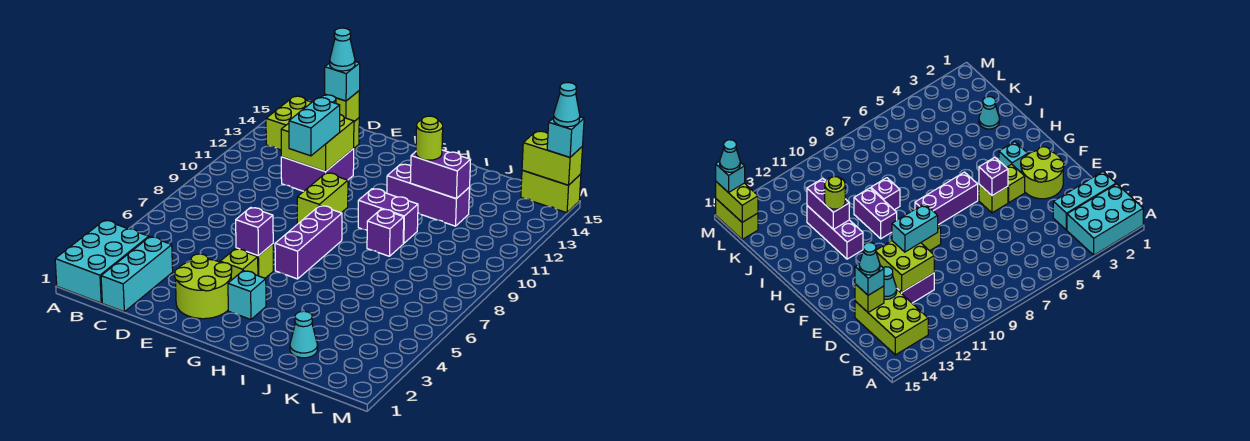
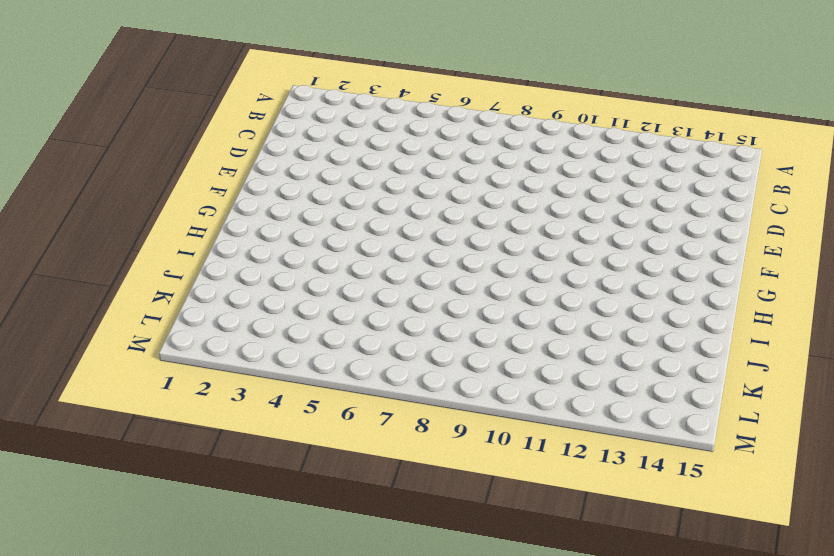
none -> cyan brick A1:B3 level 1
none -> lime brick B13:D14 level 1
none -> cyan brick C1:C3 level 1

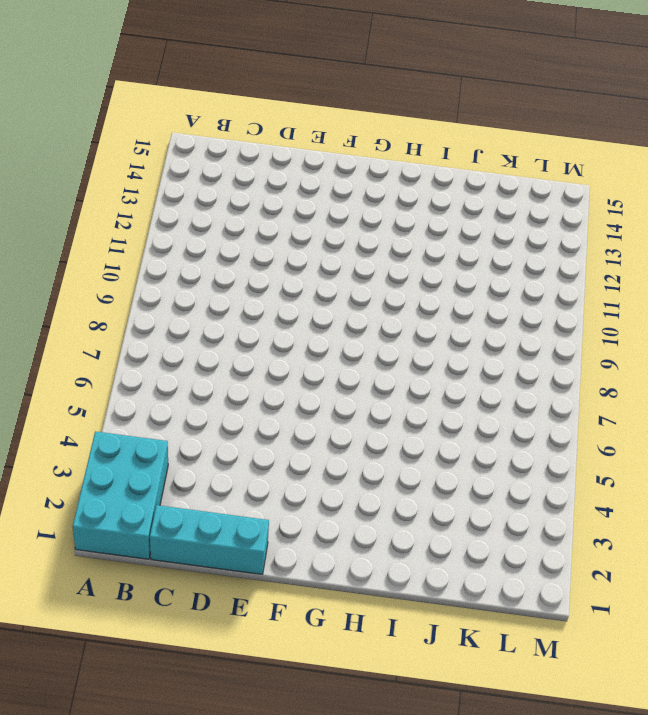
cyan brick C1:E1 level 1 -> cyan brick C1:C3 level 1
none -> lime brick B13:D14 level 1
none -> purple brick D11:E12 level 1
none -> lime round brick E2:F3 level 1

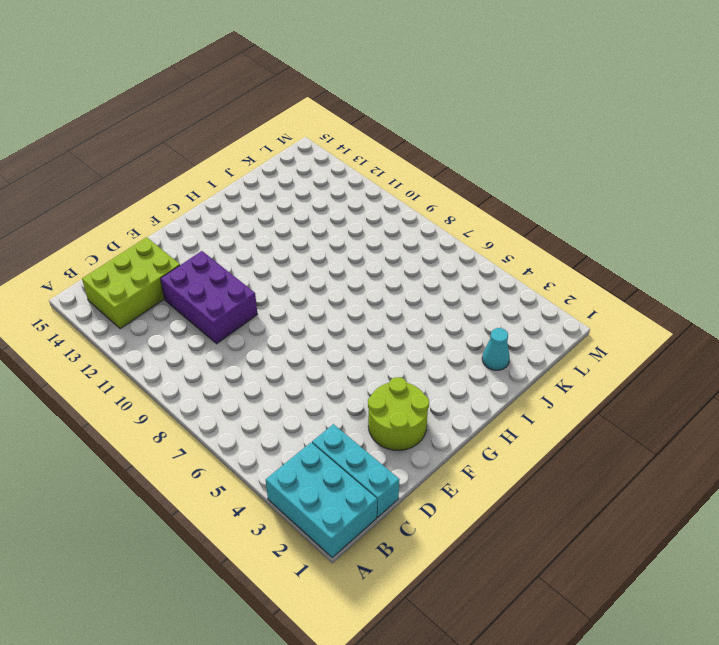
purple brick D10:E12 level 1 -> purple brick D11:E12 level 1
none -> lime brick F4 level 1
none -> lime brick F5 level 1
none -> lime brick F9:F10 level 1

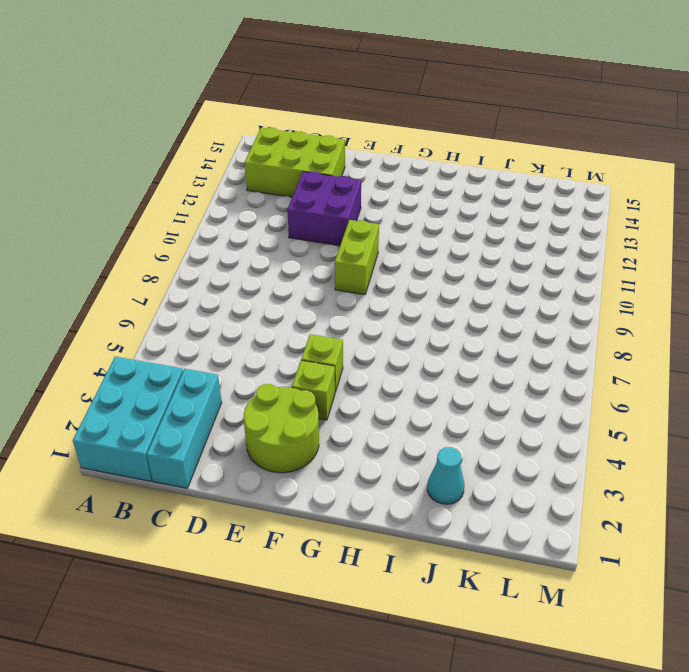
none -> cyan brick G3 level 1
none -> purple brick G6:G8 level 1
none -> purple brick H10:I10 level 1

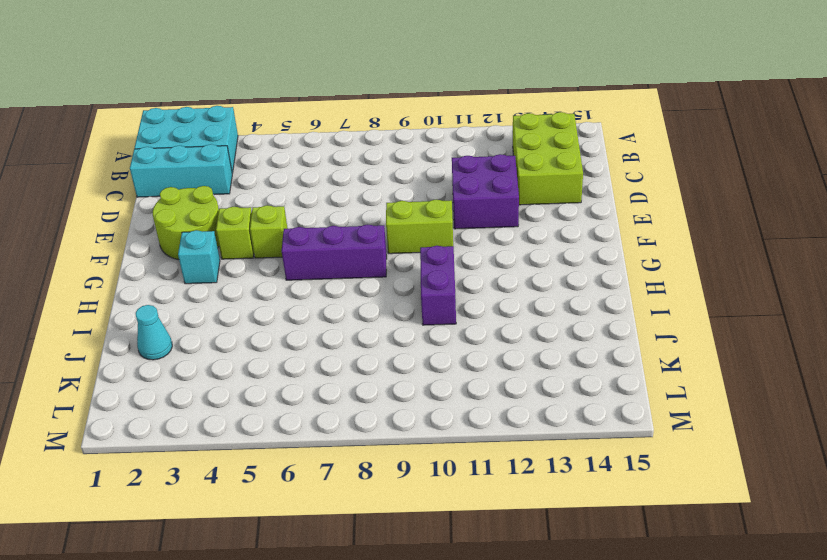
none -> purple brick H12:J12 level 1
none -> purple brick I9 level 1
none -> lime brick L15:M15 level 1

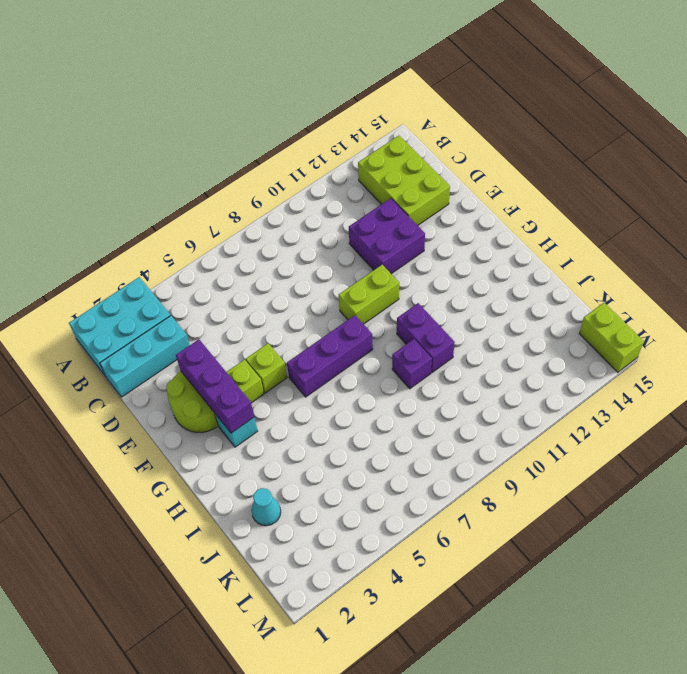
purple brick E3:G3 level 2 -> purple brick H12:J12 level 1
none -> lime brick D11:E12 level 2
none -> cyan cone D13 level 2
none -> lime brick D14 level 2

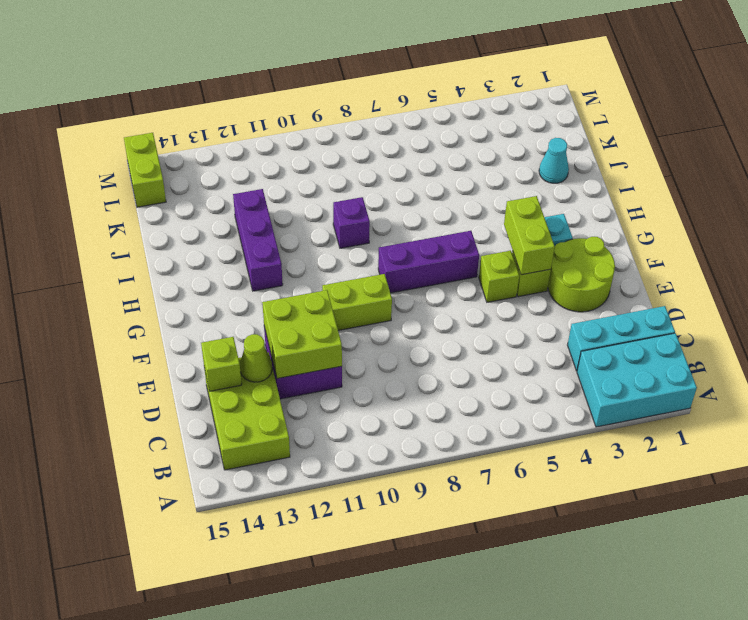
lime cone D13 level 2 -> cyan cone D13 level 2
lime brick F4:G4 level 2 -> lime brick L15:M15 level 2
none -> purple brick H10:I10 level 1
none -> purple brick F5 level 2
none -> purple brick I12:J12 level 2

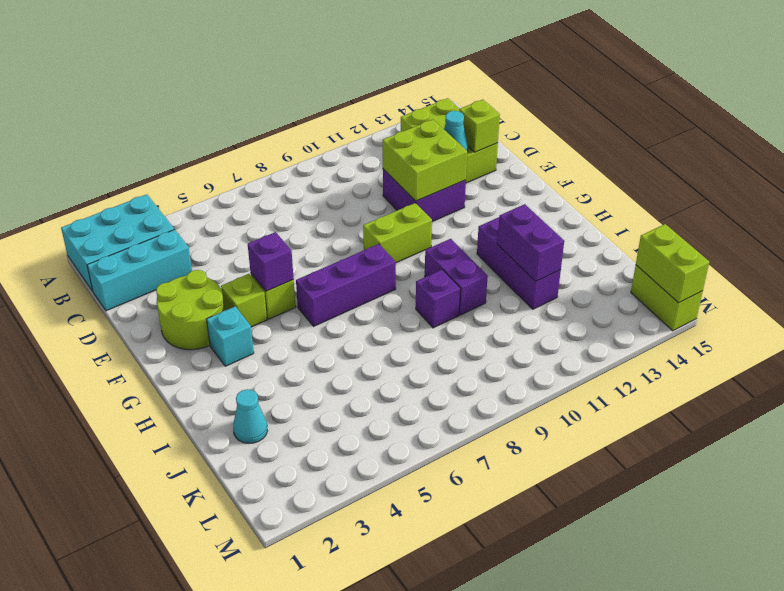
none -> cyan brick D14 level 3
none -> cyan brick E10:E11 level 3
none -> lime round brick I12 level 3

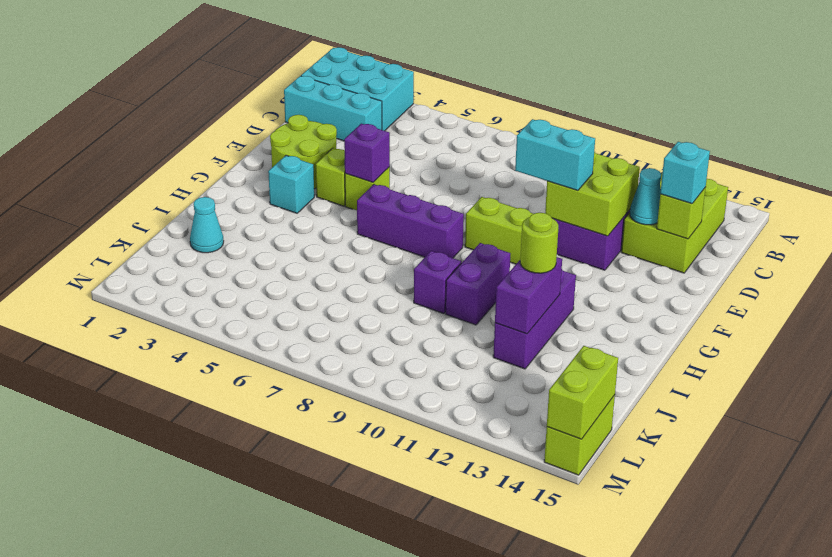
none -> cyan brick M15 level 3
none -> cyan cone D14 level 4
none -> cyan cone M15 level 4

